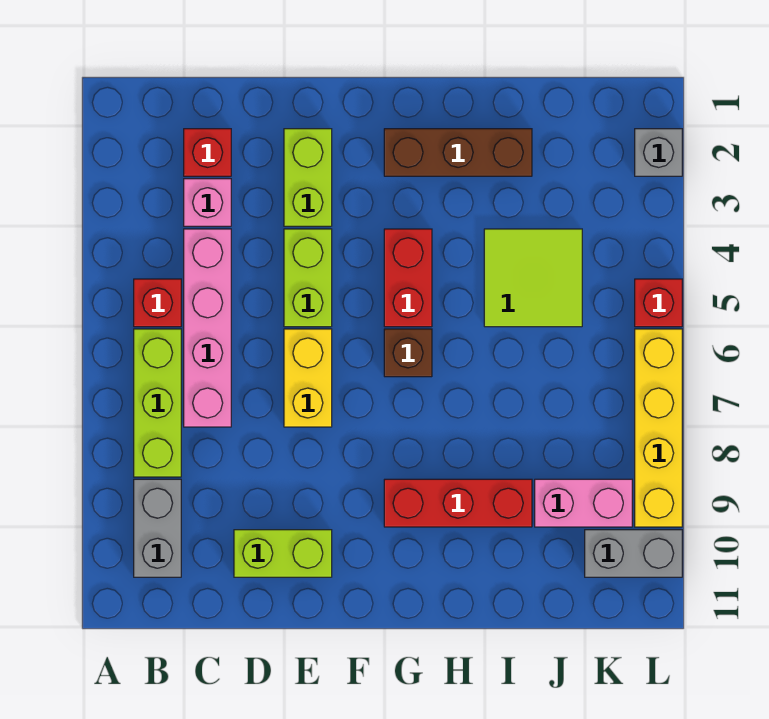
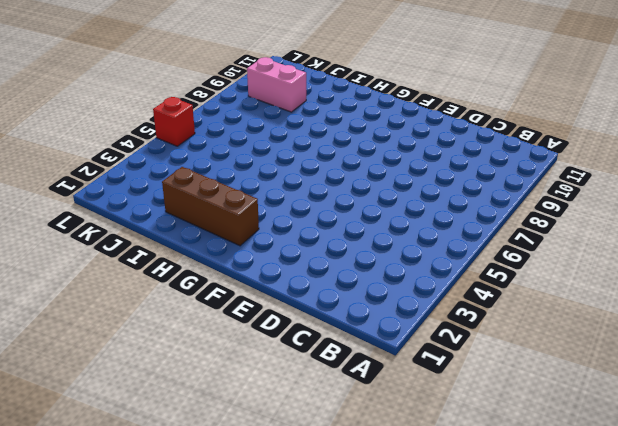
none -> red brick B5 level 1
none -> lime brick B6:B8 level 1
none -> grey brick B9:B10 level 1

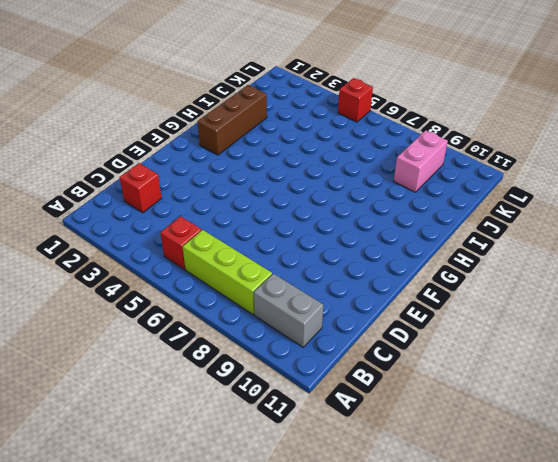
none -> pink brick C3 level 1
none -> pink brick C4:C7 level 1
none -> lime brick D10:E10 level 1

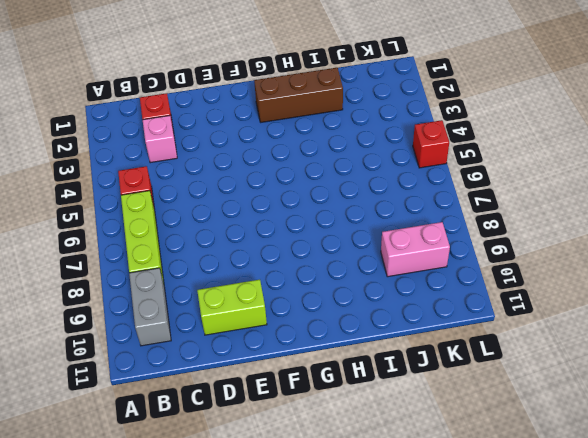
none -> pink brick C4:C7 level 1
none -> lime brick E2:E3 level 1
none -> lime brick E4:E5 level 1

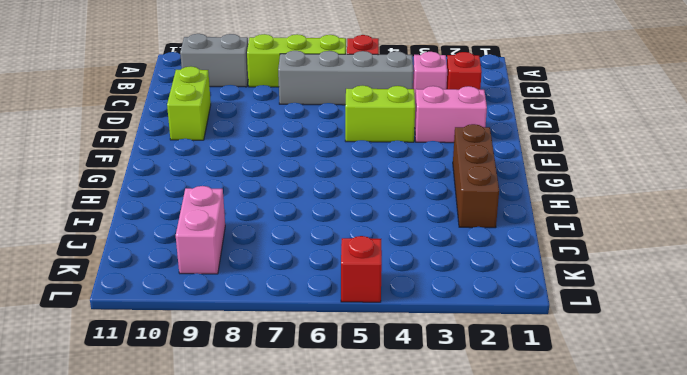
grey brick C4:C7 level 1 -> pink brick C4:C7 level 1
pink brick E2:E3 level 1 -> lime brick E2:E3 level 1
none -> yellow brick E6:E7 level 1
none -> red brick G4:G5 level 1
none -> brown brick G6 level 1

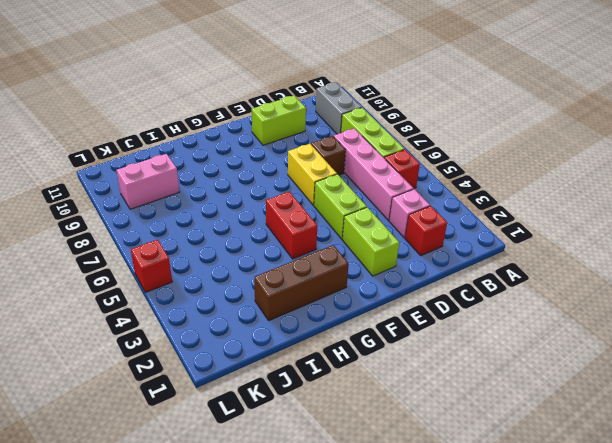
brown brick D7 level 1 -> brown brick G6 level 1
none -> red brick G9:I9 level 1
none -> lime tile I4:J5 level 1
none -> grey brick K10:L10 level 1

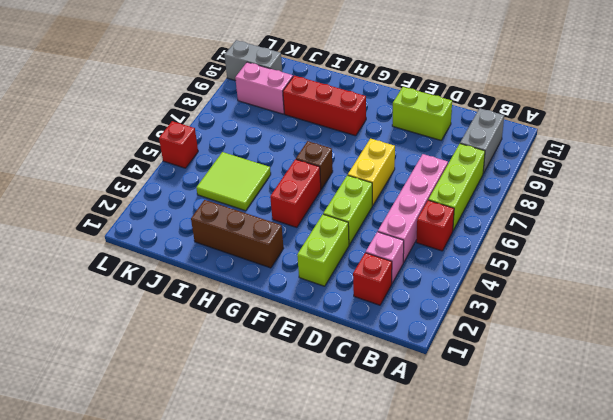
none -> grey brick L2 level 1
none -> yellow brick L6:L9 level 1

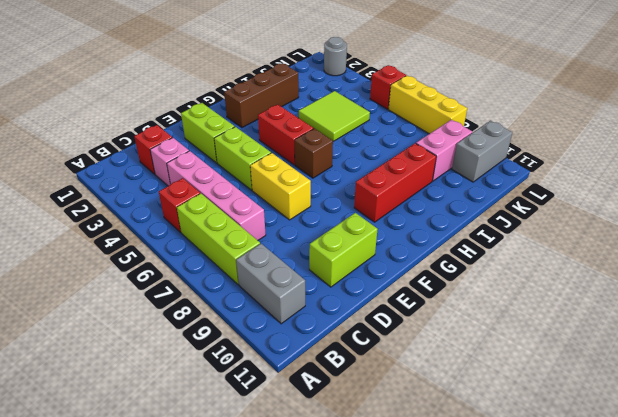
grey round brick L2 level 1 -> grey brick L2 level 1
yellow brick L6:L8 level 1 -> yellow brick L6:L9 level 1

